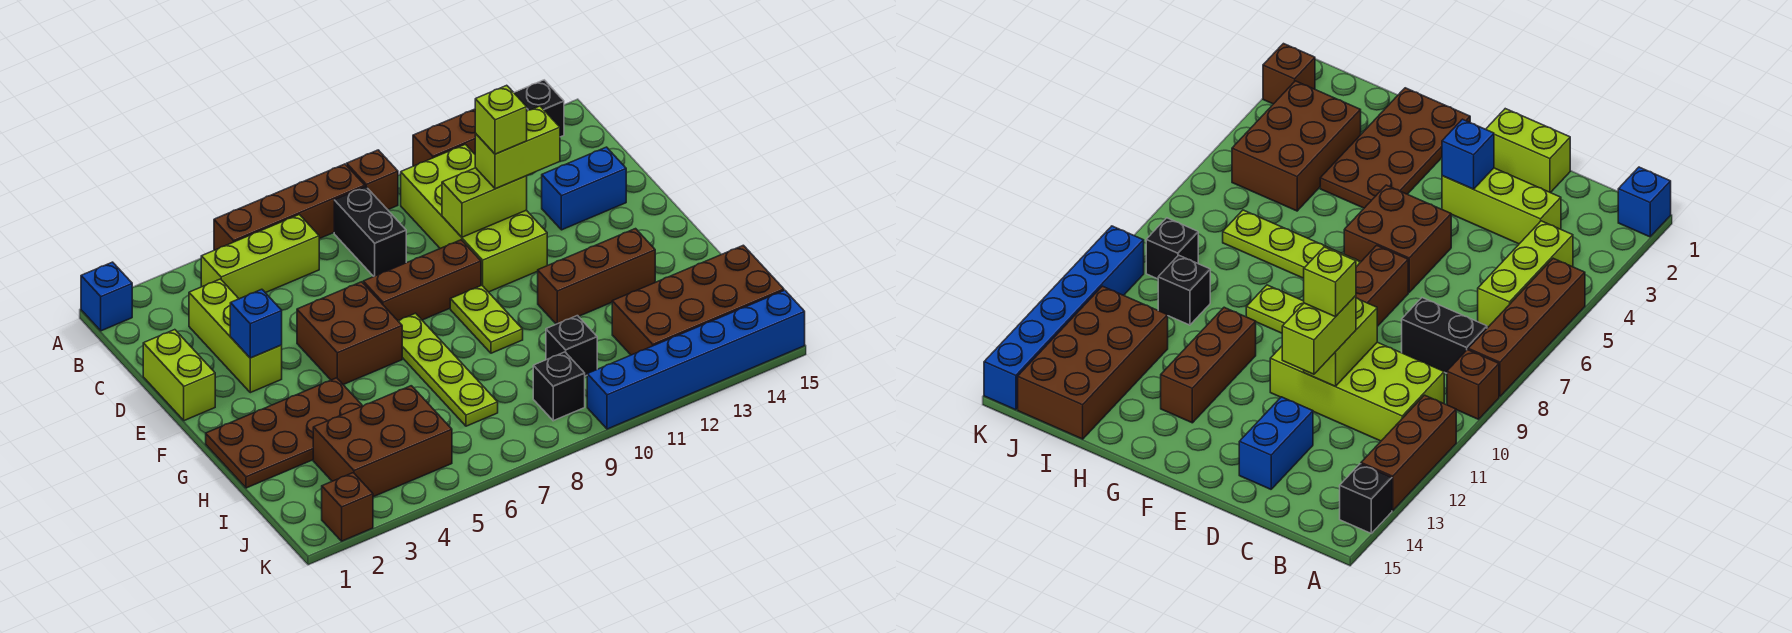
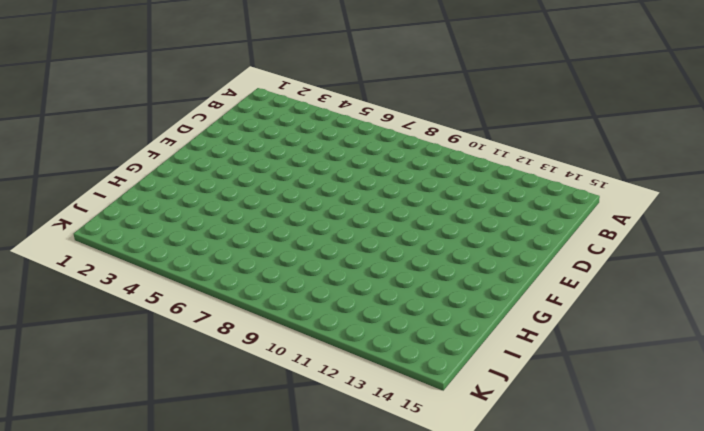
none -> blue brick A1 level 1
none -> brown brick A5:A8 level 1
none -> brown brick A9 level 1

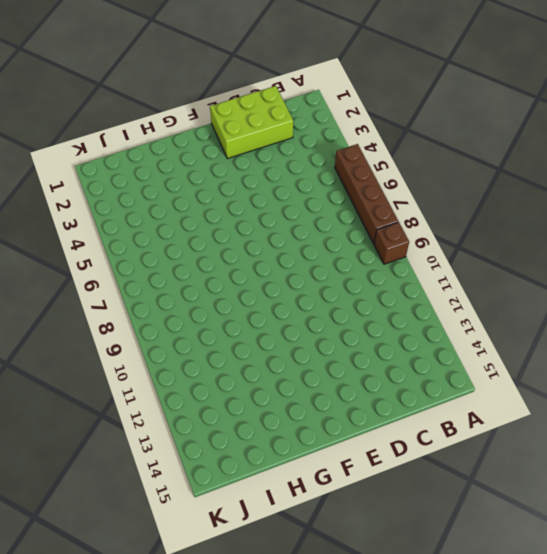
lime brick C1:E2 level 1 -> lime brick D1:E1 level 1
none -> blue brick A1 level 1
none -> brown brick A11:A13 level 1
none -> black brick A14 level 1

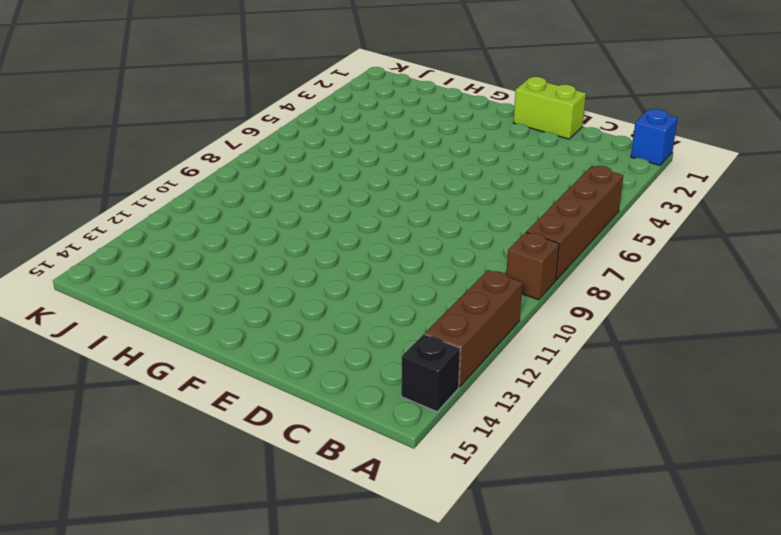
none -> lime brick B4:B6 level 1
none -> black brick B8:C8 level 1
none -> lime brick B10:E11 level 1

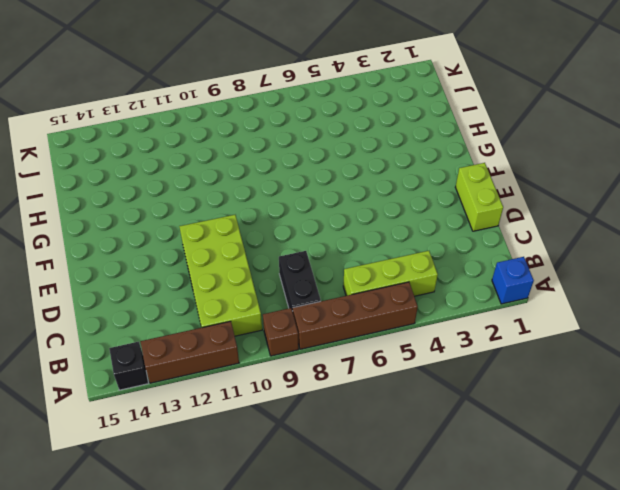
none -> lime brick C3:E3 level 1
none -> blue brick D13:D14 level 1
none -> brown brick E5:F6 level 1

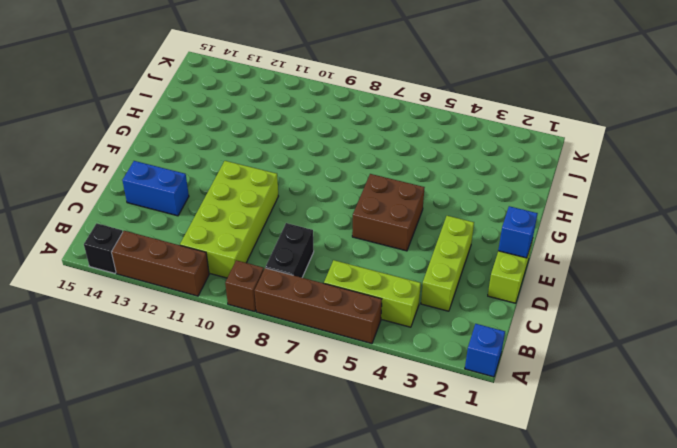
blue brick E1 level 2 -> blue brick E3 level 2
none -> brown brick E7:E9 level 1
none -> lime plate F7:I7 level 1
none -> lime plate F9:G9 level 1

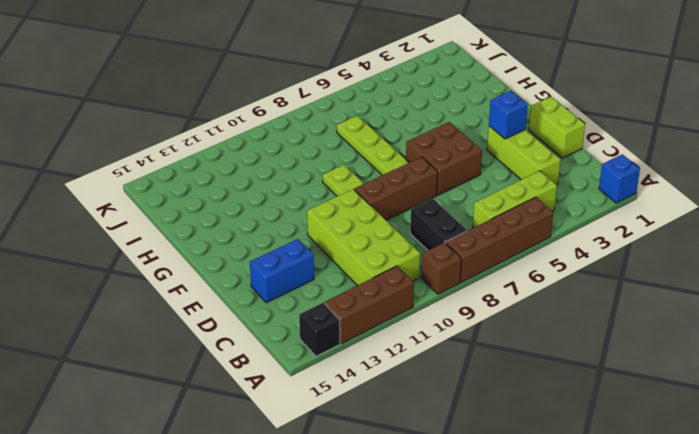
none -> brown plate G1:H4 level 1
none -> brown brick G11:G13 level 1
none -> brown brick I3:J5 level 1

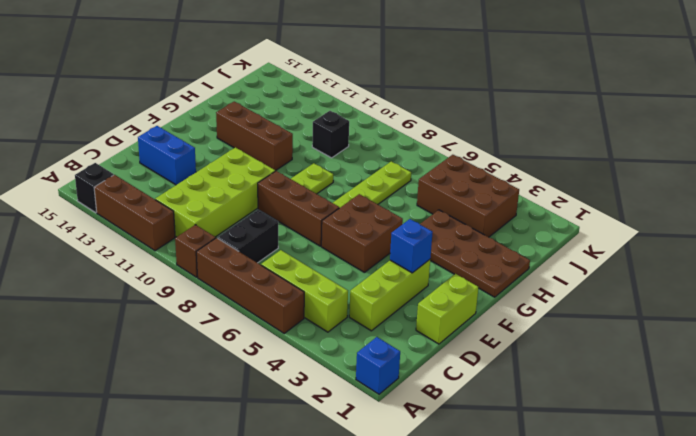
none -> brown brick I12:J15 level 1
none -> black brick J9 level 1
none -> brown brick K2 level 1

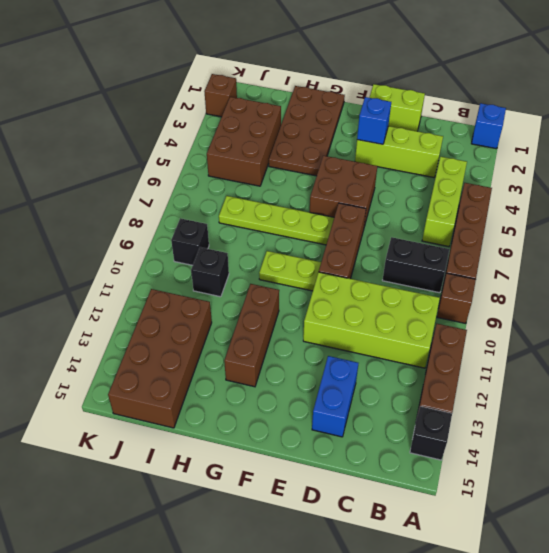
none -> blue brick K10:K15 level 1
none -> lime brick D10:D11 level 2
none -> lime brick D11:D12 level 3

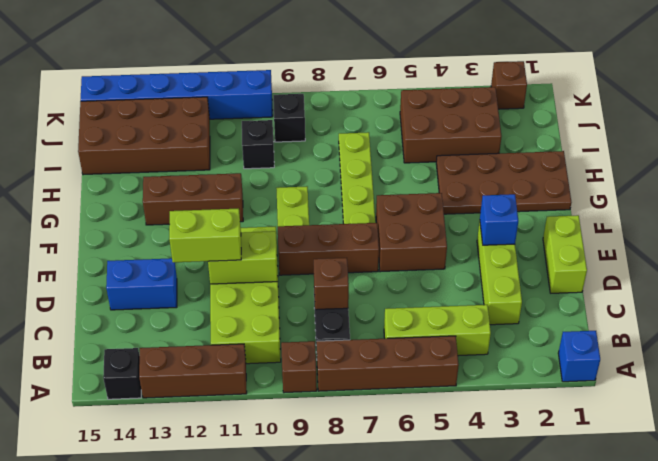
brown brick C8 level 2 -> none
none -> lime brick D11 level 4

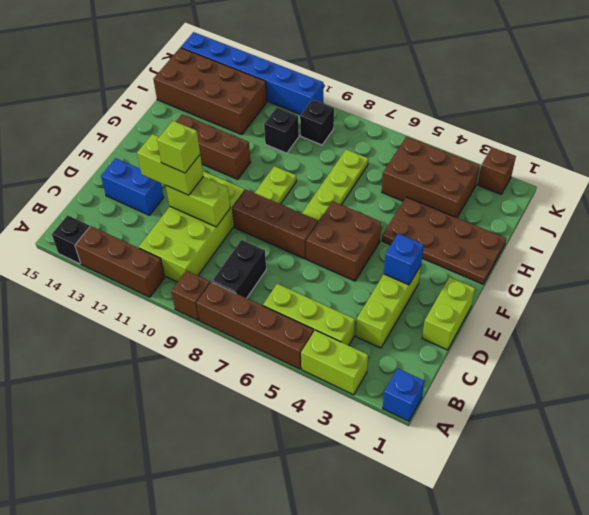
lime brick A3:A4 level 1 -> none

